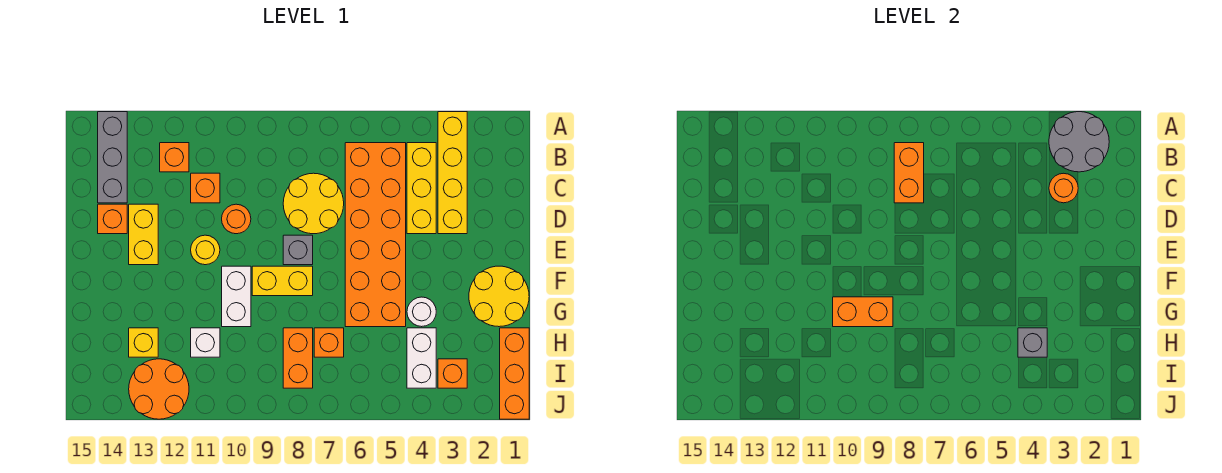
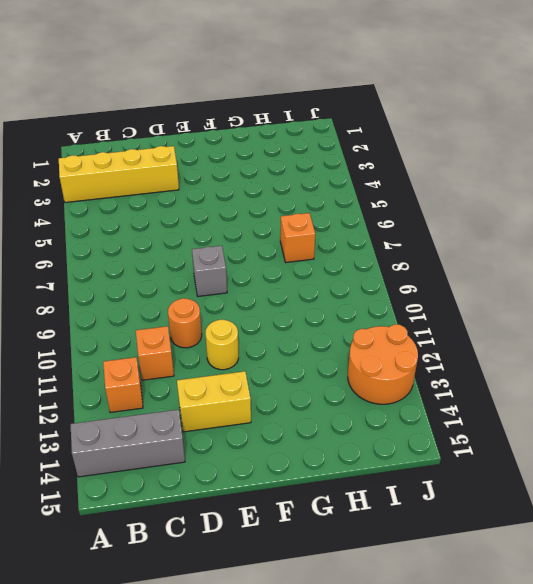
none -> yellow brick B4:D4 level 1
none -> orange brick B5:G6 level 1
none -> yellow round brick C7:D8 level 1

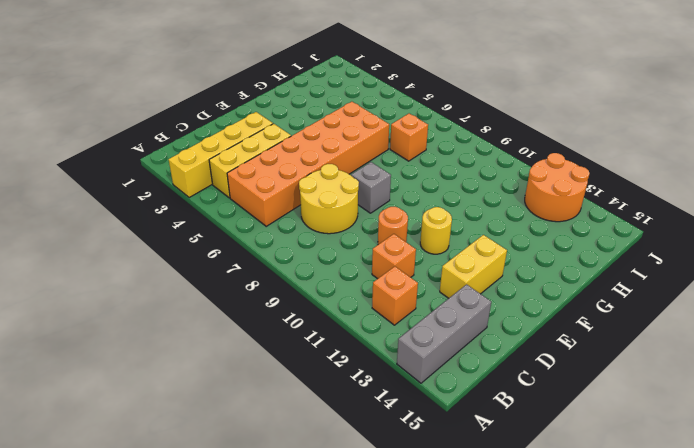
none -> orange brick D14 level 1
none -> yellow round brick F1:G2 level 1
none -> yellow brick F8:F9 level 1

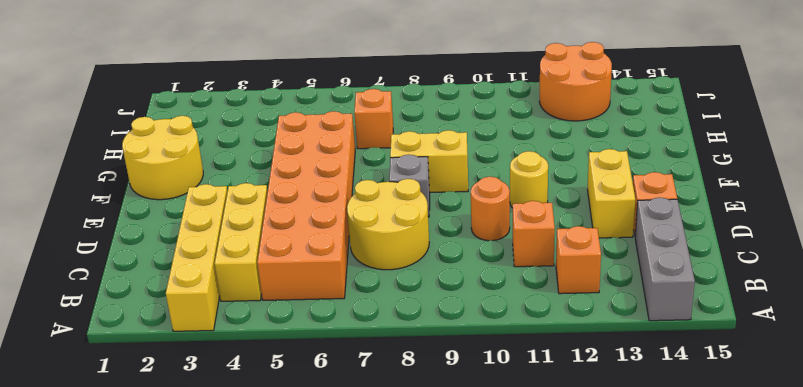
none -> white brick F10:G10 level 1
none -> white round brick G4 level 1
none -> orange brick H1:J1 level 1

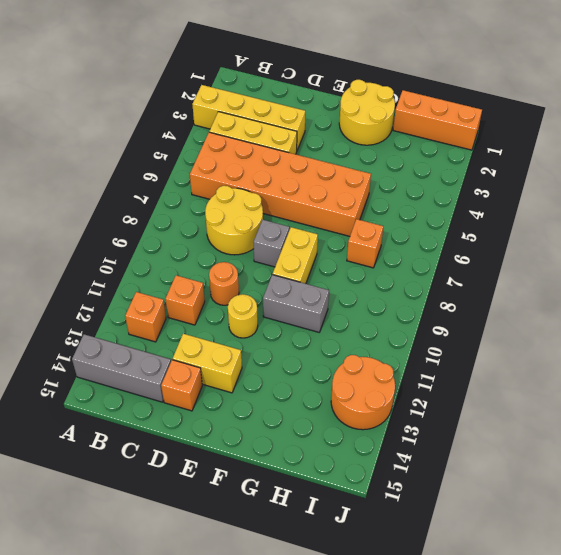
grey brick F10:G10 level 1 -> white brick F10:G10 level 1
none -> white round brick G4 level 1
none -> white brick H4:I4 level 1
none -> orange brick H8:I8 level 1

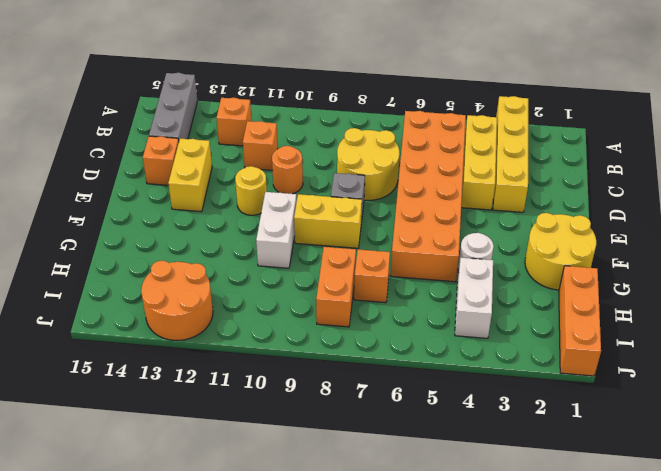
none -> white brick H11 level 1
none -> yellow brick H13 level 1
none -> orange brick I3 level 1

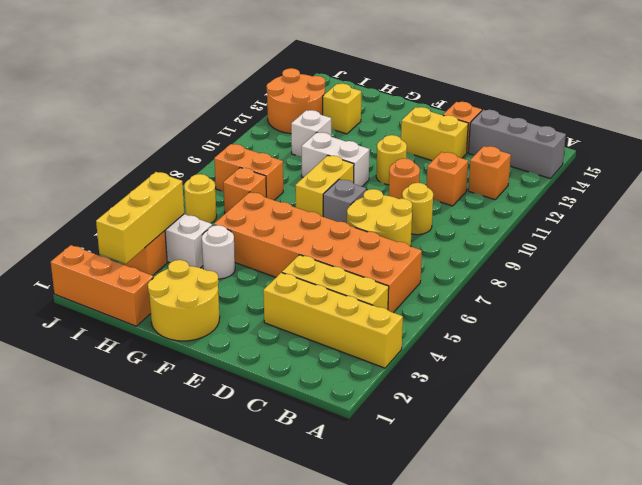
yellow round brick C9 level 1 -> none
yellow brick I2:I4 level 2 -> none
yellow round brick I6 level 1 -> none
none -> grey round brick A2:B3 level 2
none -> orange brick B8:C8 level 2
none -> orange round brick C3 level 2

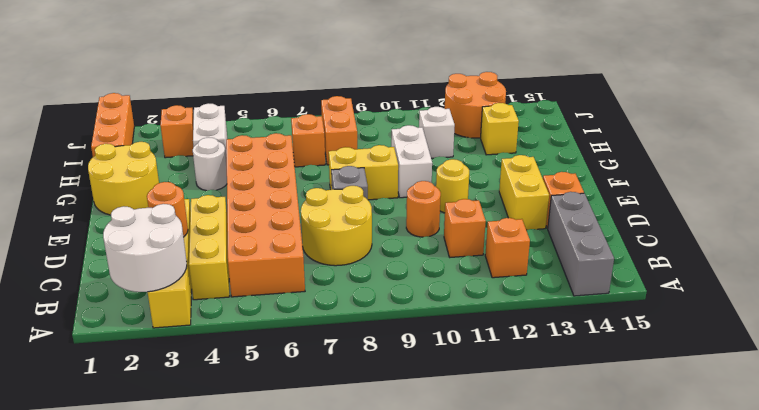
white round brick A2:B3 level 2 -> grey round brick A2:B3 level 2
none -> orange brick B8:C8 level 2
none -> orange brick G9:G10 level 2
none -> grey brick H4 level 2

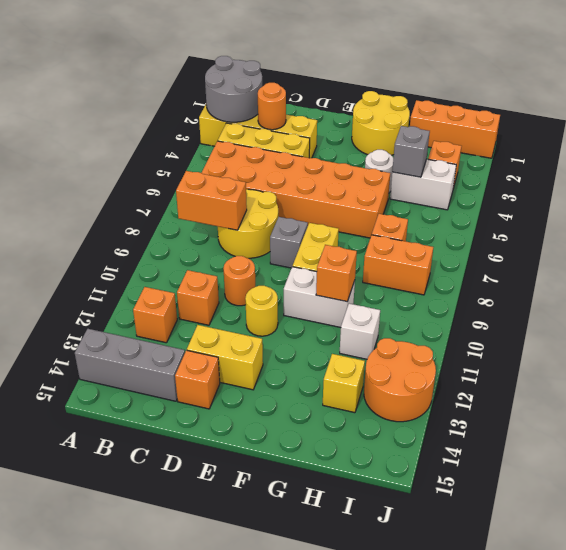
orange brick G10 level 2 -> orange brick G9:G10 level 2

